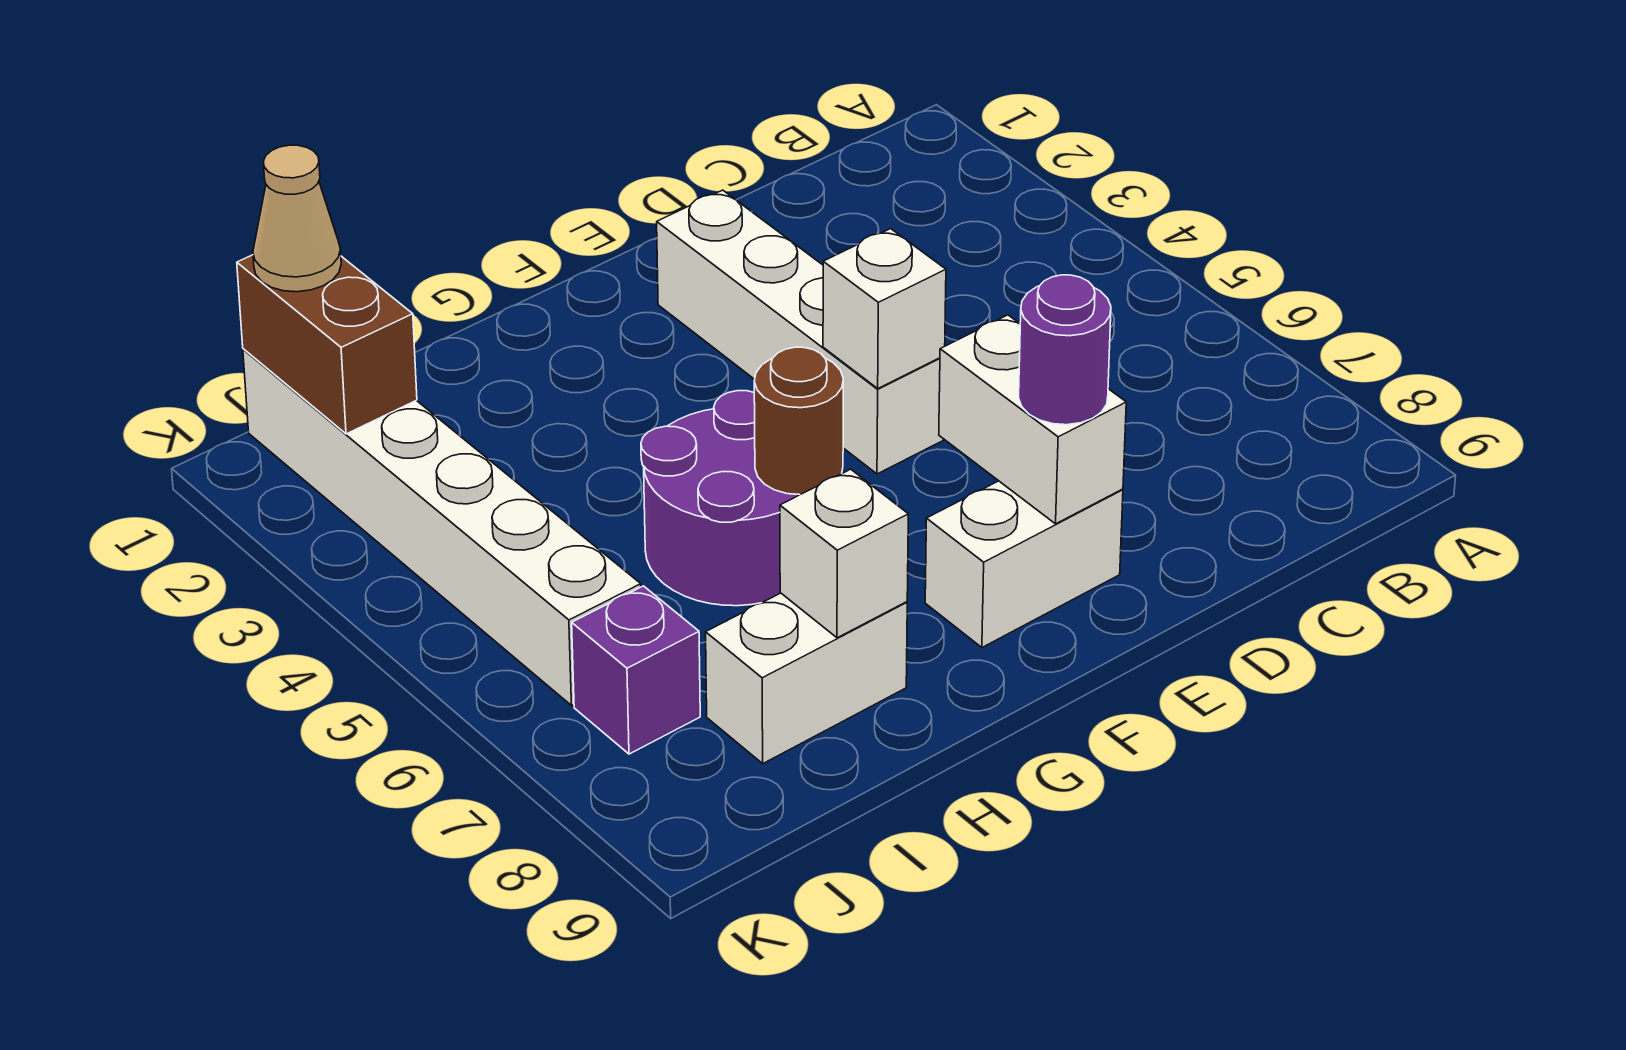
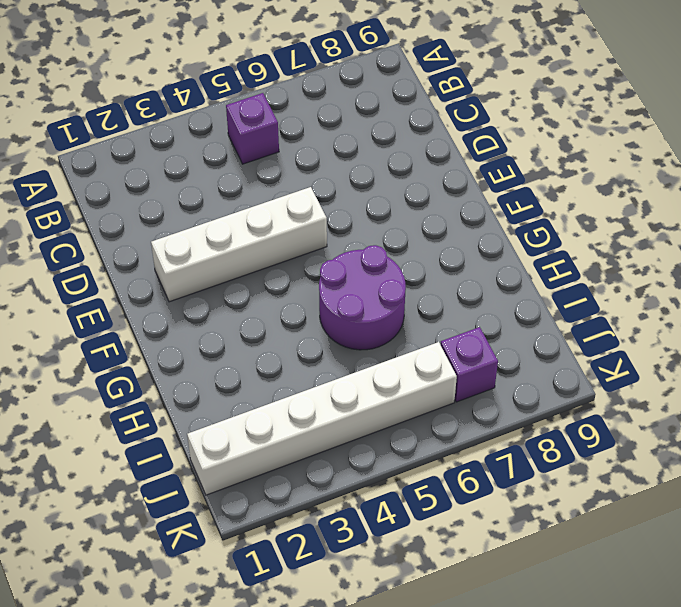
purple brick B5 level 1 -> none
none -> white brick E8:F8 level 1
none -> white brick H8:I8 level 1
none -> white brick E5 level 2

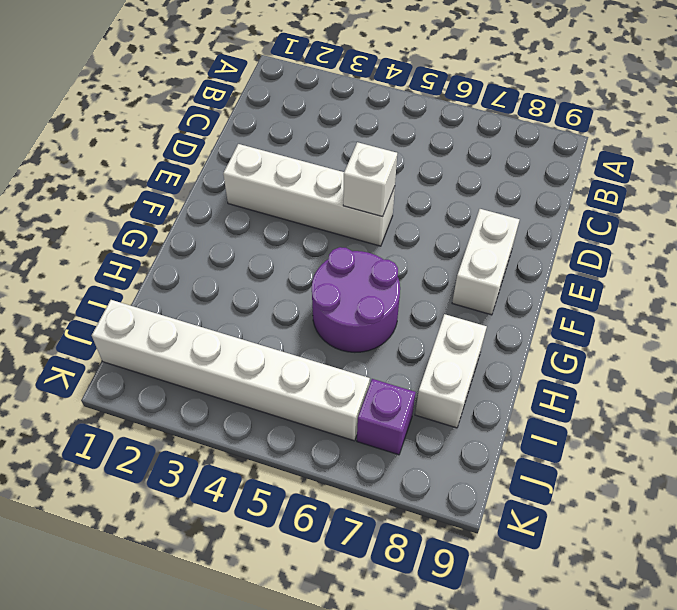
none -> white brick E7:E8 level 2
none -> brown round brick G6 level 2
none -> white brick H8 level 2

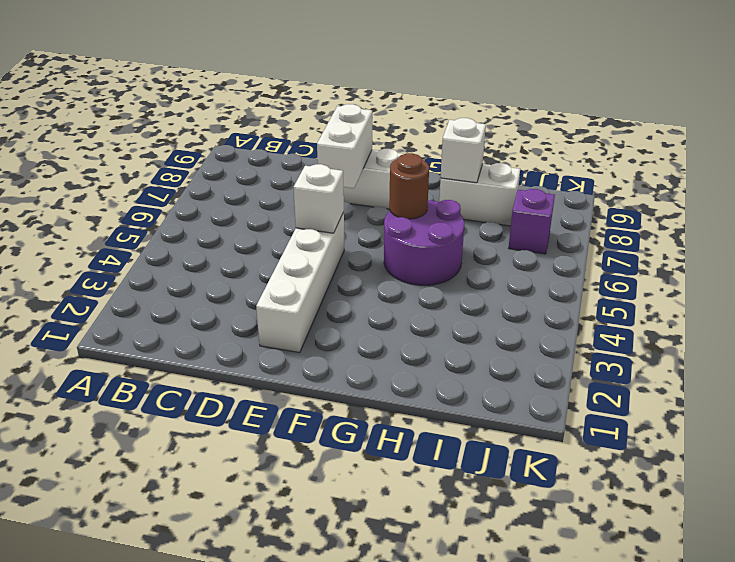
none -> white brick J1:J6 level 1
none -> brown brick J1:J2 level 2
none -> purple round brick E8 level 3

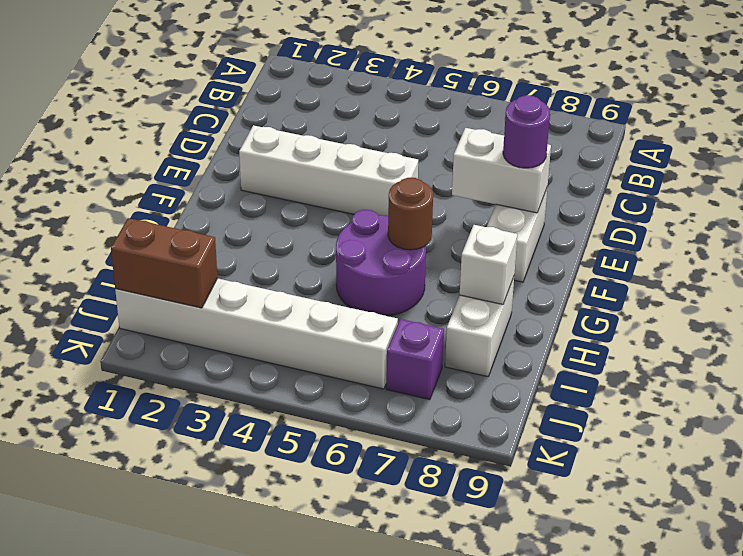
none -> white brick E5 level 2
none -> tan cone J1 level 3

